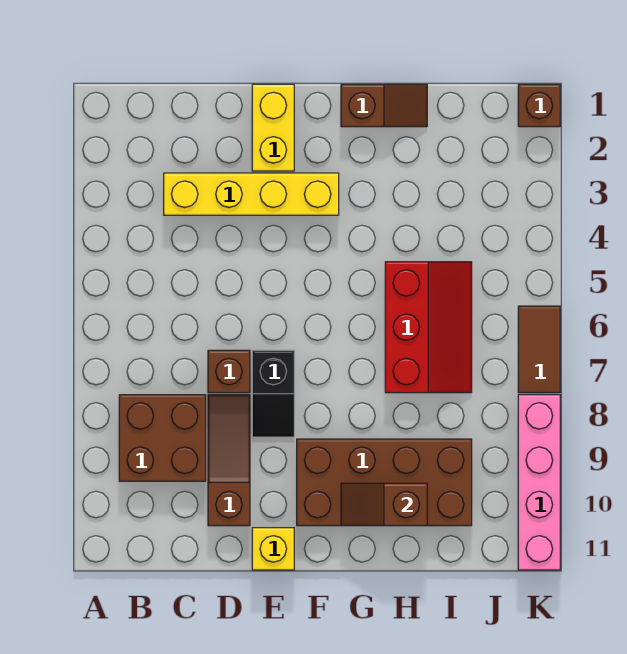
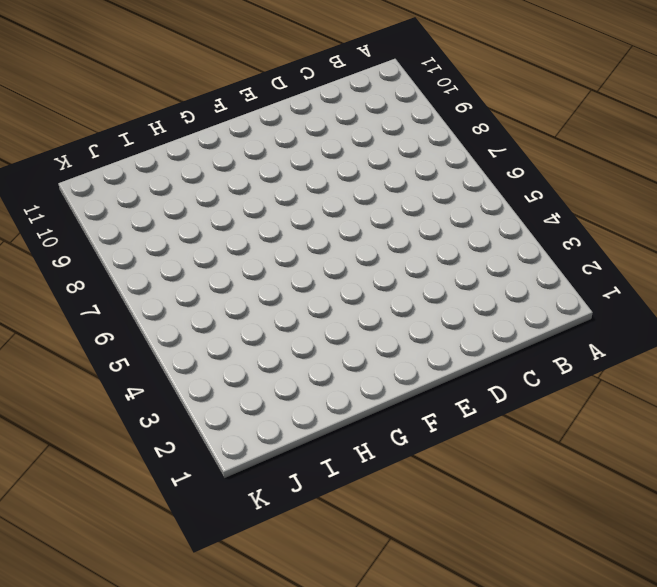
none -> brown brick B8:C9 level 1
none -> yellow brick C3:F3 level 1
none -> brown brick D7 level 1

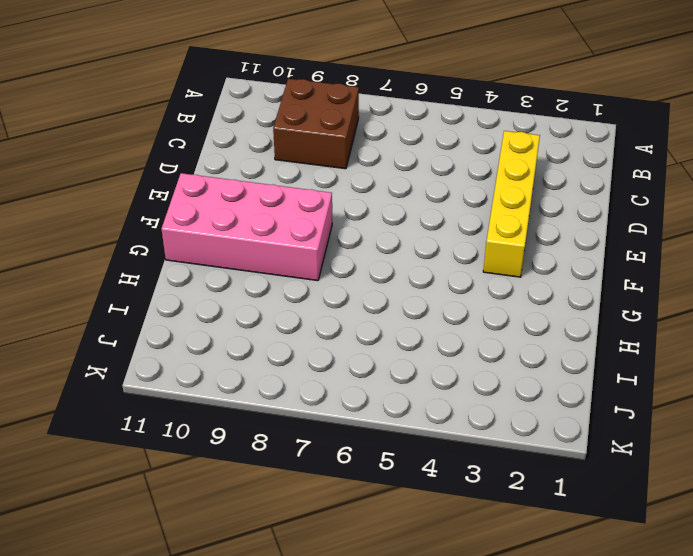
pink brick F8:G11 level 1 -> brown brick F9:I10 level 1
none -> brown brick D7 level 1
none -> brown slope D8:D10 level 1 top 10
none -> yellow brick E1:E2 level 1

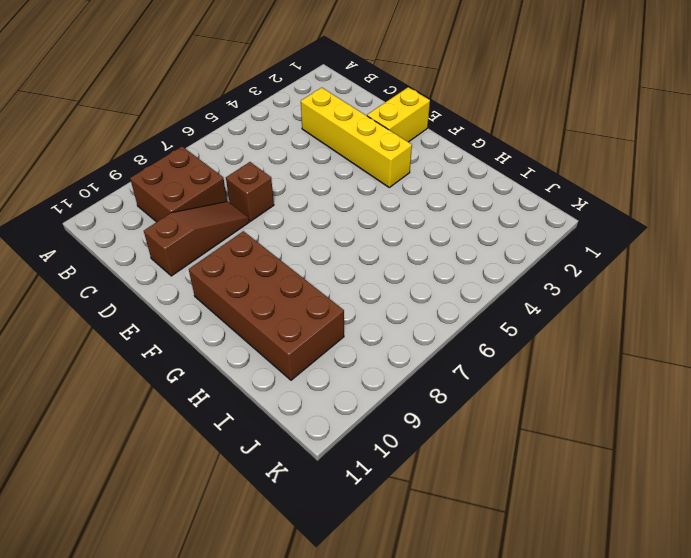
none -> black slope E7:E8 level 1 top 7
none -> yellow brick E11 level 1
none -> brown slope G1:H1 level 1 top G

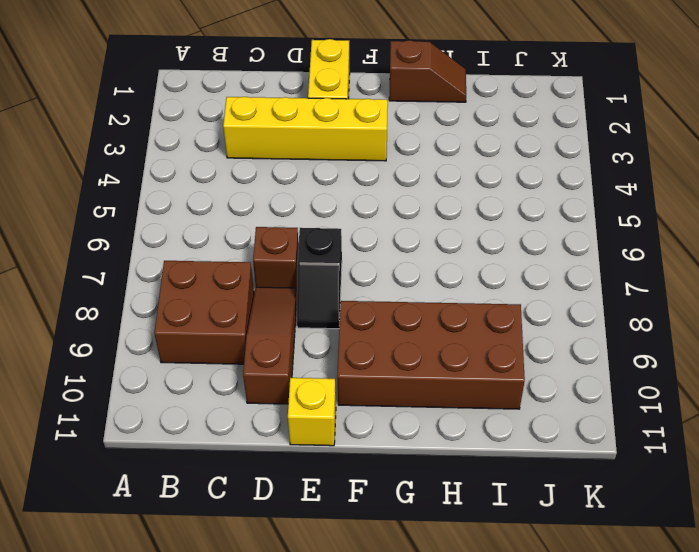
none -> red slope H5:I7 level 1 top H
none -> brown brick K1 level 1
none -> brown tile K6:K7 level 1

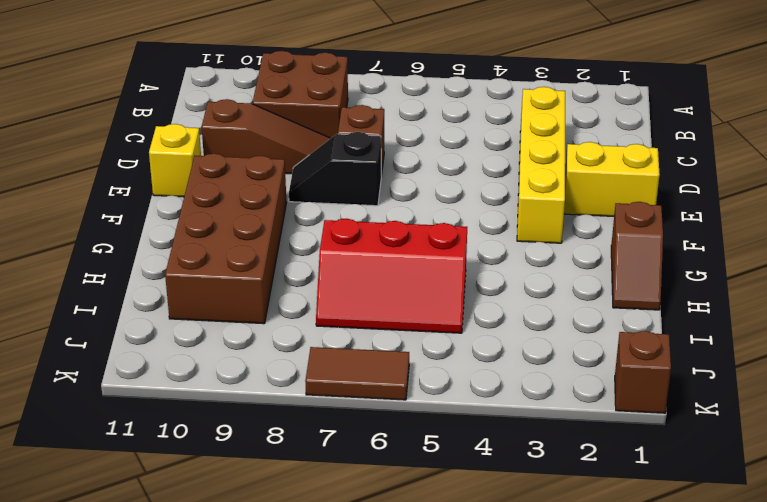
none -> pink brick K8:K11 level 1
none -> brown slope G10:H10 level 2 top H

